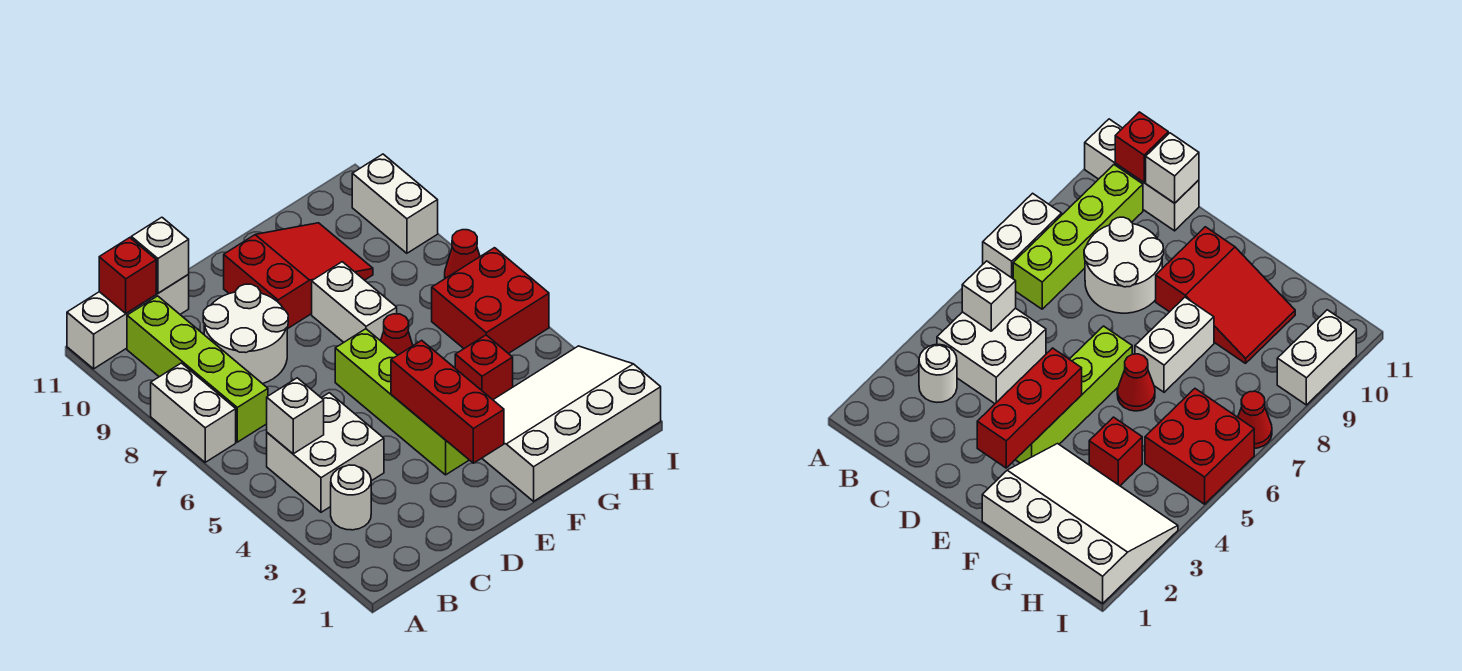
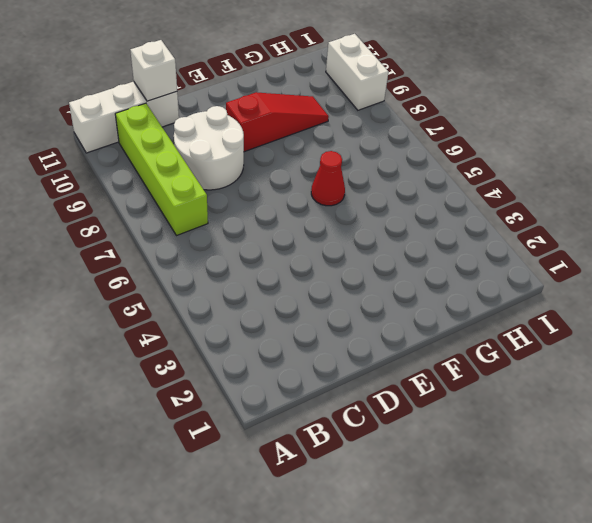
red slope E9:G9 level 1 top E -> red slope E9:G10 level 1 top E
none -> white brick A7:A8 level 1
none -> white round brick B3 level 1
none -> white brick B4:C5 level 1

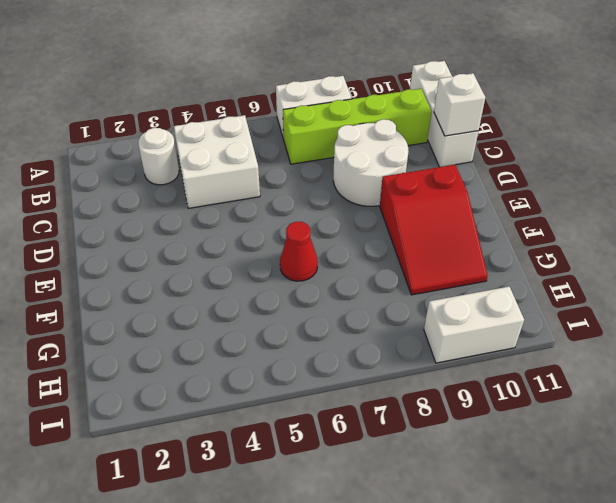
none -> lime brick E3:E6 level 1
none -> white slope F1:I3 level 1 top 1
none -> white brick F7:F8 level 1

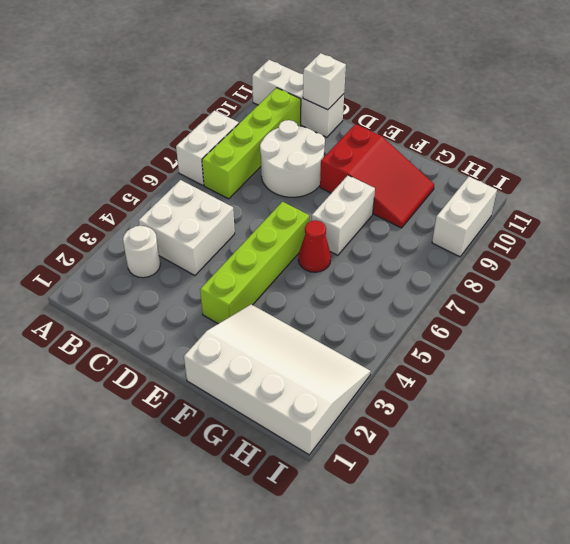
none -> red brick G4 level 1
none -> red brick H5:I6 level 1
none -> red cone I7 level 1

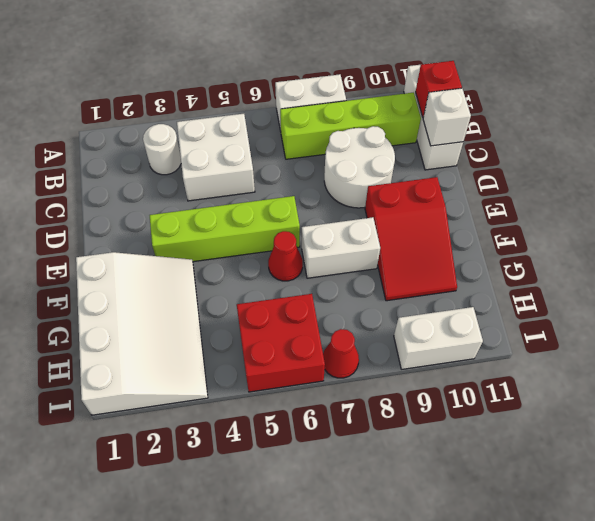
none -> red brick G4 level 1
none -> white brick B5 level 2
none -> red brick E2:E4 level 2

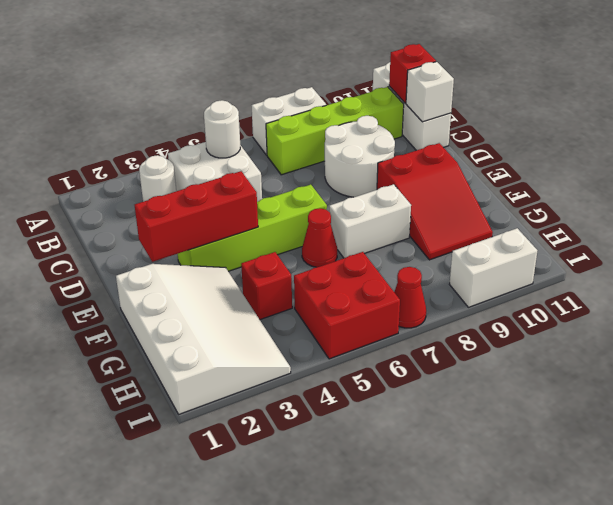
white round brick B5 level 2 -> white brick B5 level 2

